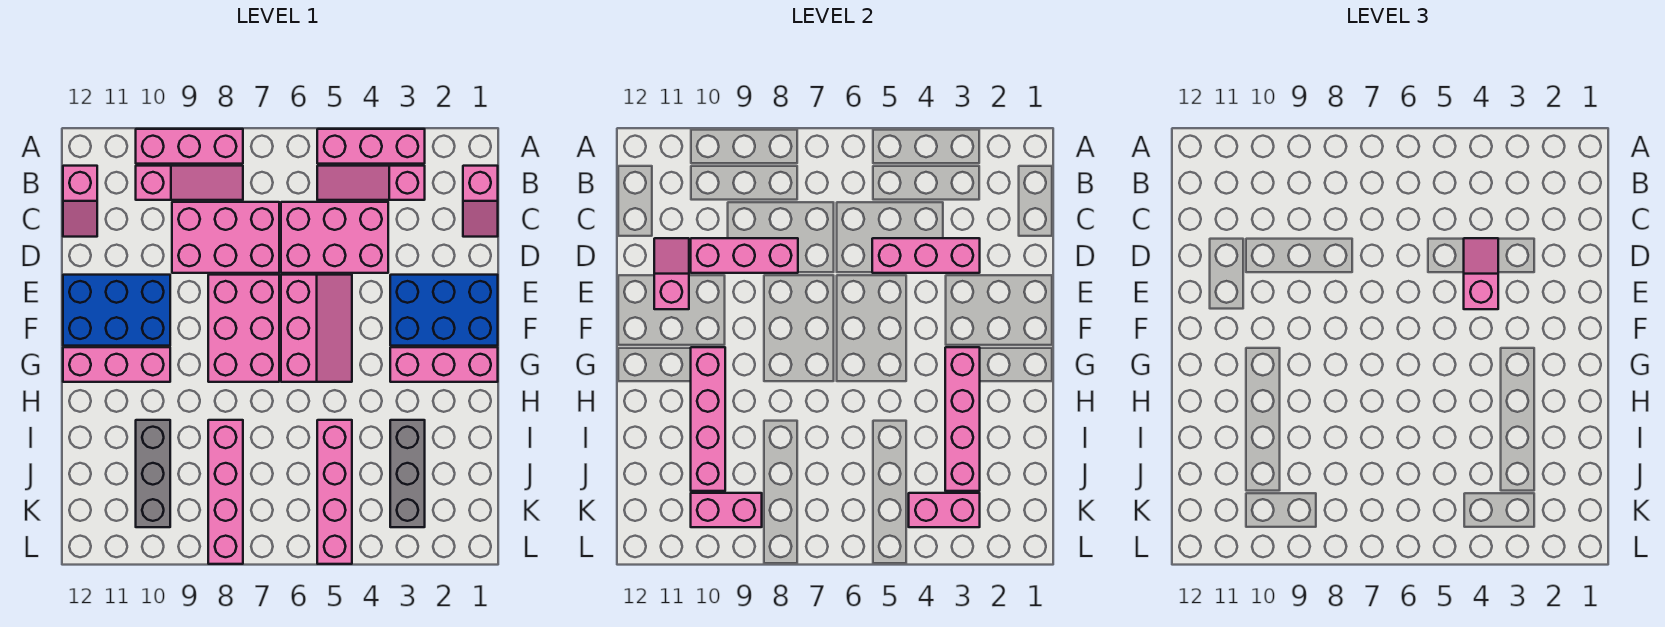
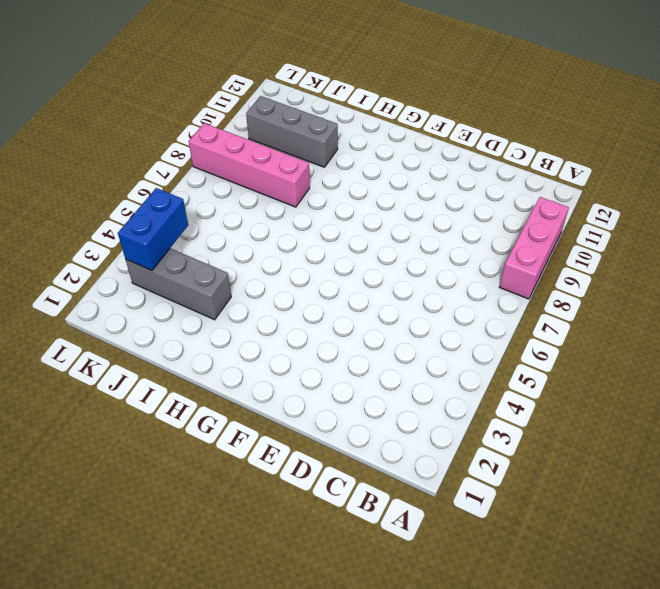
blue brick K3:K4 level 2 -> pink brick K3:K4 level 2
none -> pink brick A3:A5 level 1
none -> pink slope B1:C1 level 1 top B
none -> pink slope B3:B5 level 1 top 3

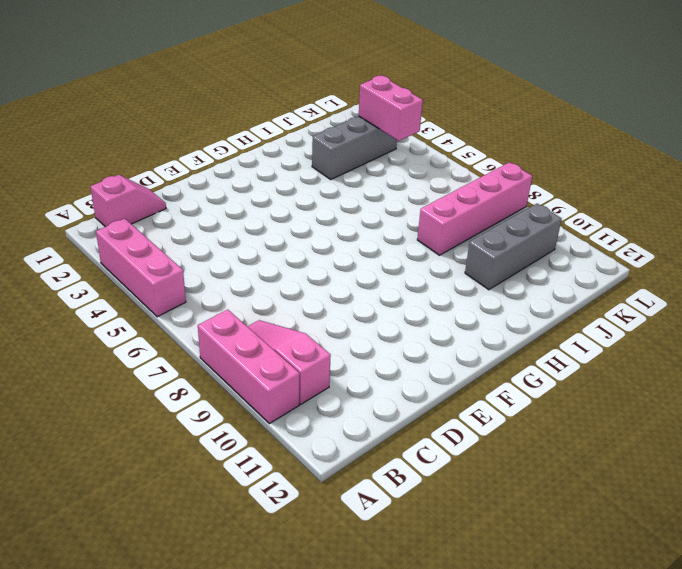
none -> pink slope B3:B5 level 1 top 3
none -> pink slope B12:C12 level 1 top B
none -> pink brick C4:D6 level 1

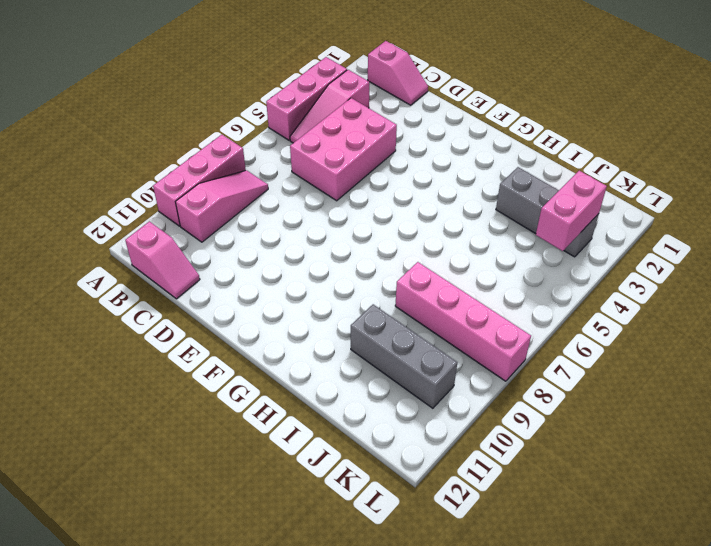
none -> pink brick C7:D9 level 1
none -> blue brick E1:F3 level 1
none -> pink slope E5:G6 level 1 top 6

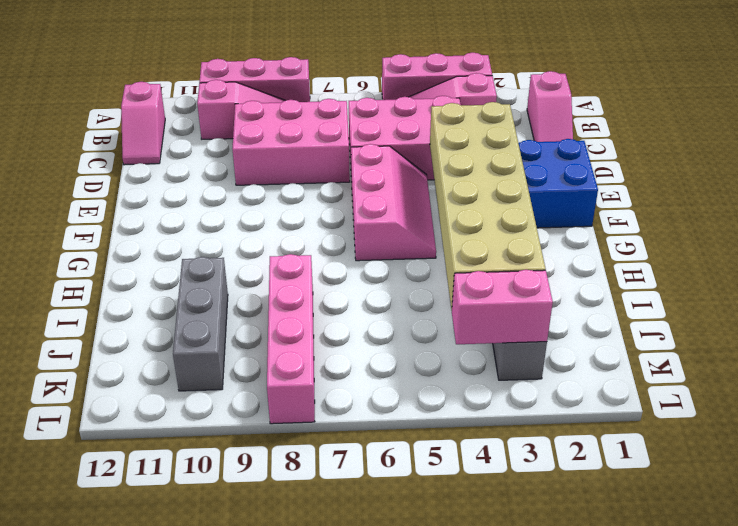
tan brick E3:J4 level 2 -> pink brick G3:J3 level 2
none -> pink brick E7:G8 level 1
none -> blue brick E10:F12 level 1
none -> pink brick G1:G3 level 1

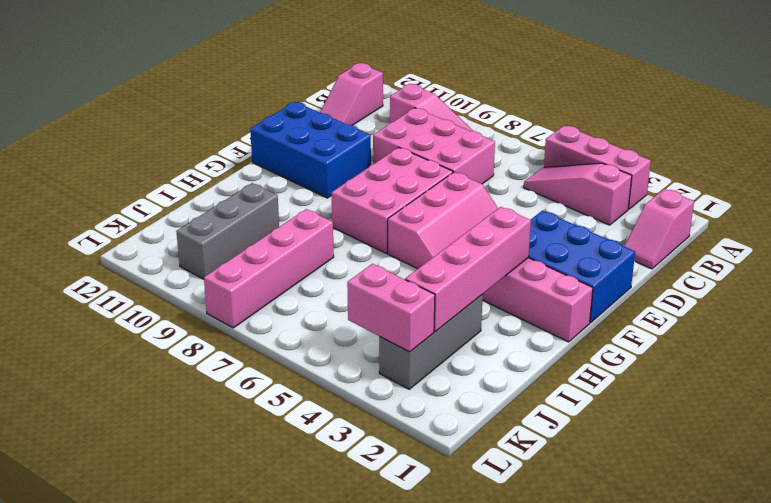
none -> pink brick A8:A10 level 1
none -> pink brick C4:D6 level 1
none -> pink brick G10:G12 level 1

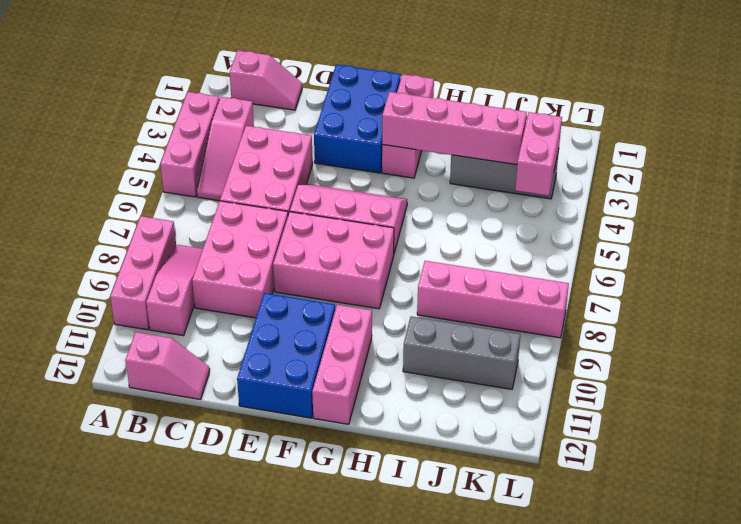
none -> pink brick I5:L5 level 1
none -> pink brick D3:D5 level 2
none -> pink brick D8:D10 level 2

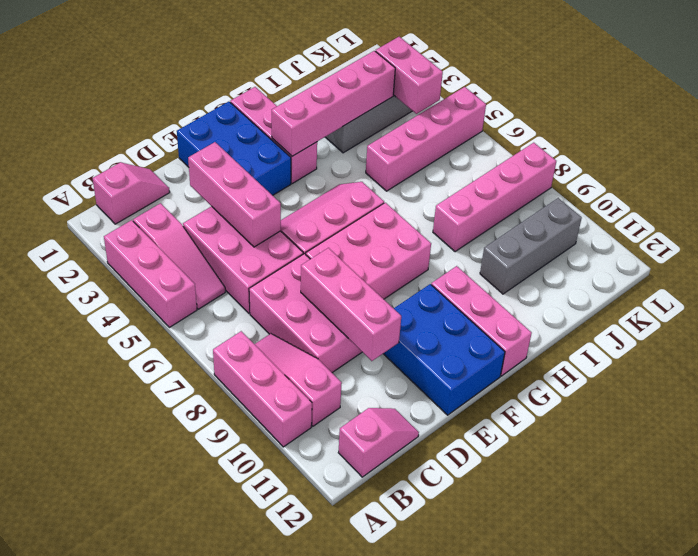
none -> pink slope D11:E11 level 2 top E
none -> pink brick G10:J10 level 2
none -> pink brick K9:K10 level 2

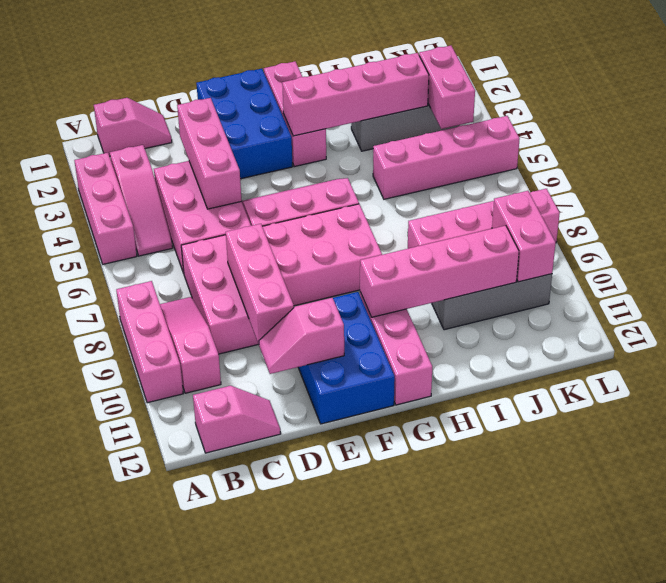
none -> pink slope D4:E4 level 3 top E

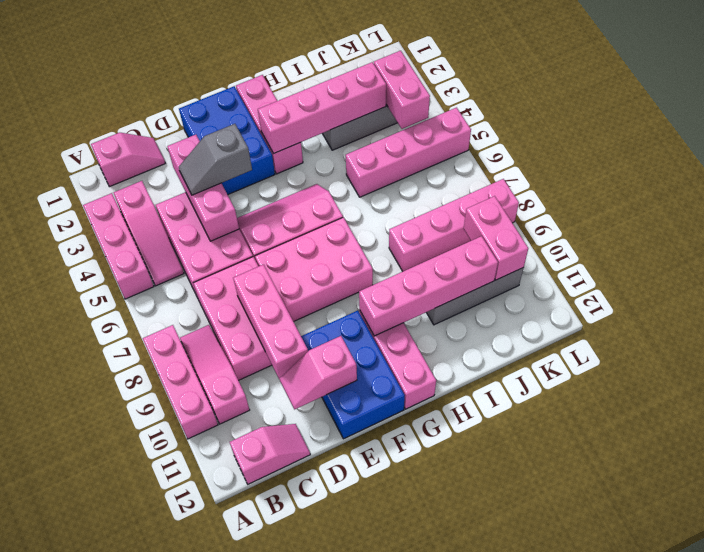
grey slope D4:E4 level 3 top E -> pink slope D4:E4 level 3 top E

